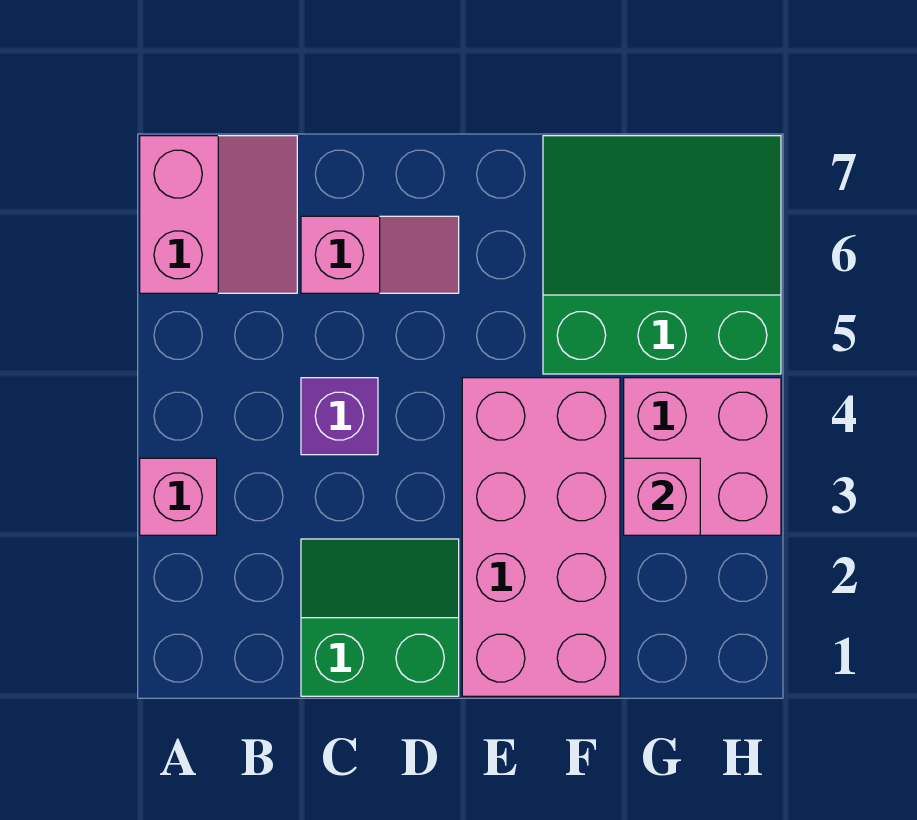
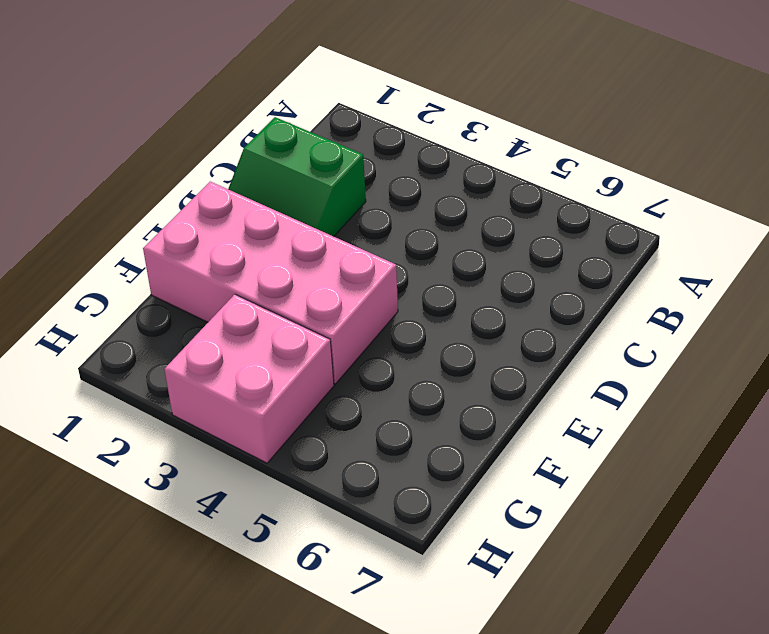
green slope C1:D2 level 1 top C -> green slope C1:D2 level 1 top 1
none -> pink brick A3 level 1
none -> pink slope A6:B7 level 1 top A

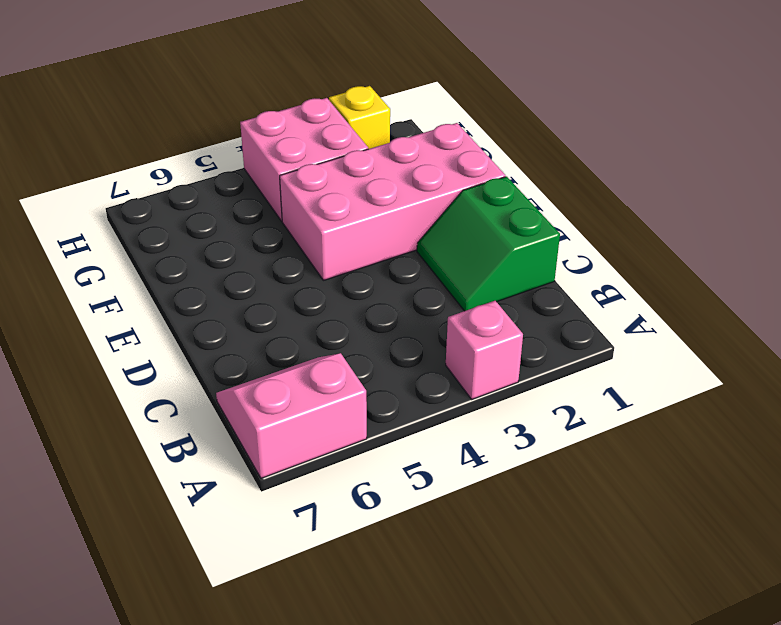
yellow brick H2 level 1 -> none
none -> purple brick C4 level 1
none -> pink slope C6:D6 level 1 top C

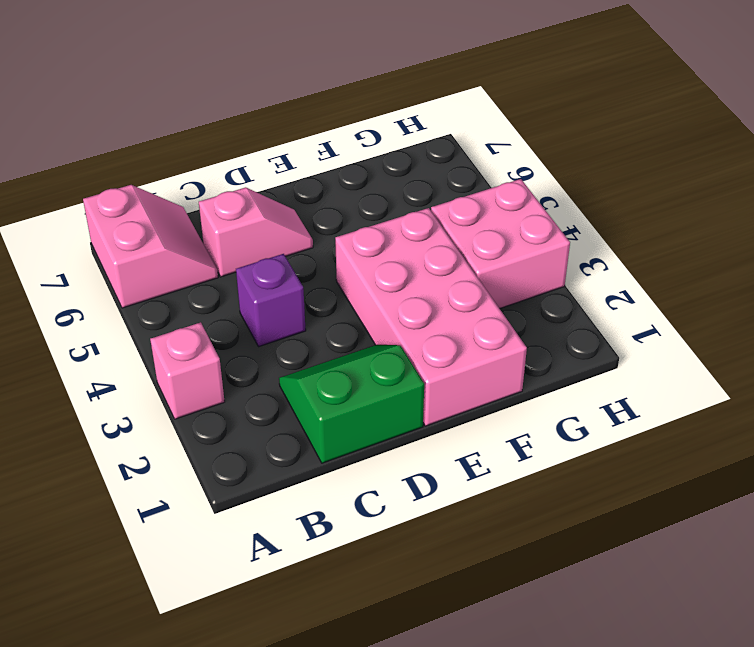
none -> green slope F5:H7 level 1 top 5
none -> pink brick G3 level 2

